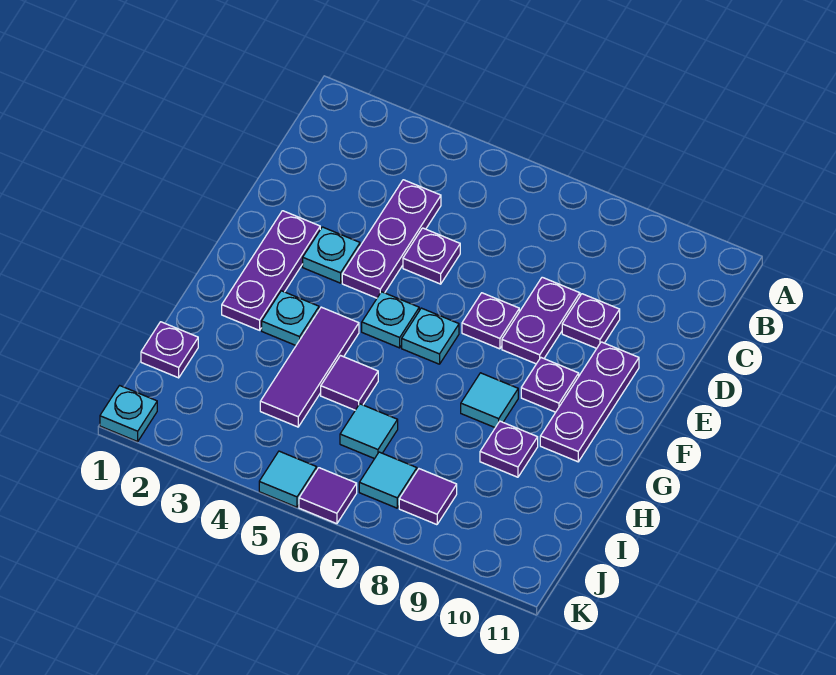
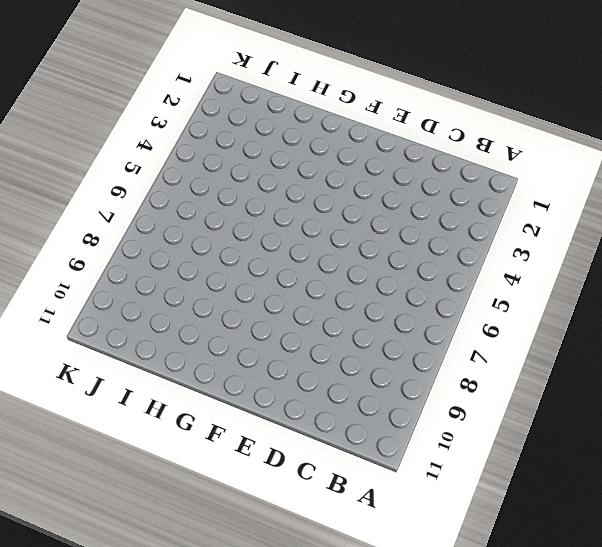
none -> purple plate C4:E4 level 1
none -> purple plate D5 level 1
none -> purple plate D8:E8 level 1

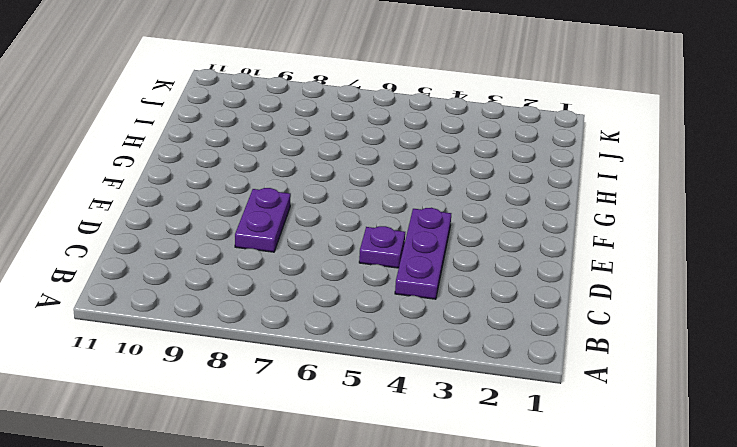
none -> purple plate D9 level 1
none -> purple plate E2:G2 level 1
none -> cyan plate E3 level 1

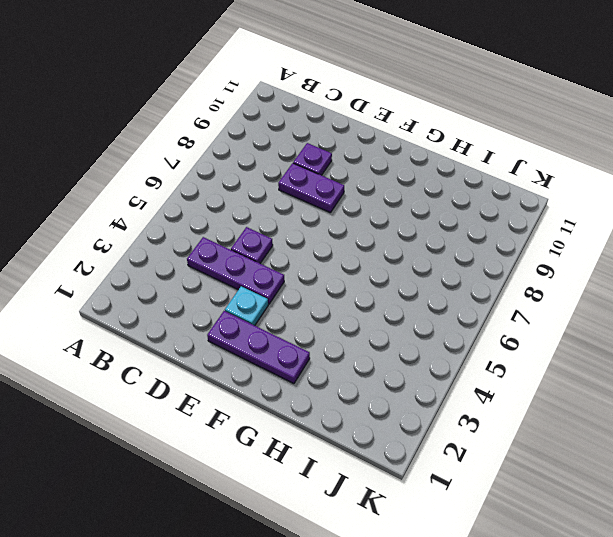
none -> purple plate E7 level 1
none -> purple plate E10:G10 level 1
none -> cyan plate F5 level 1

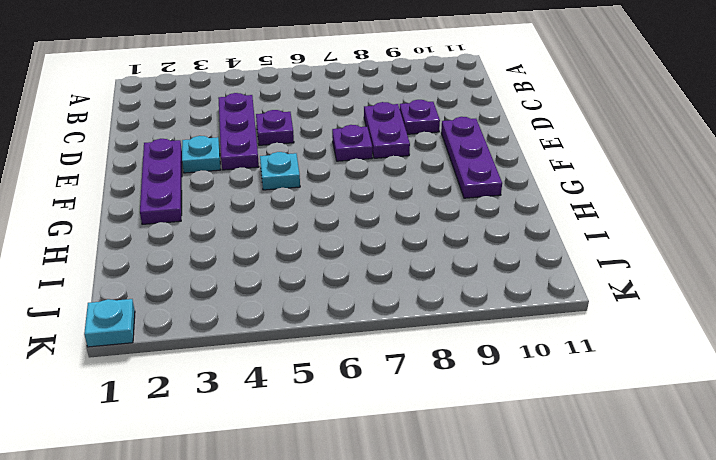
none -> cyan plate F6 level 1
none -> purple plate F9 level 1
none -> cyan plate G3 level 1

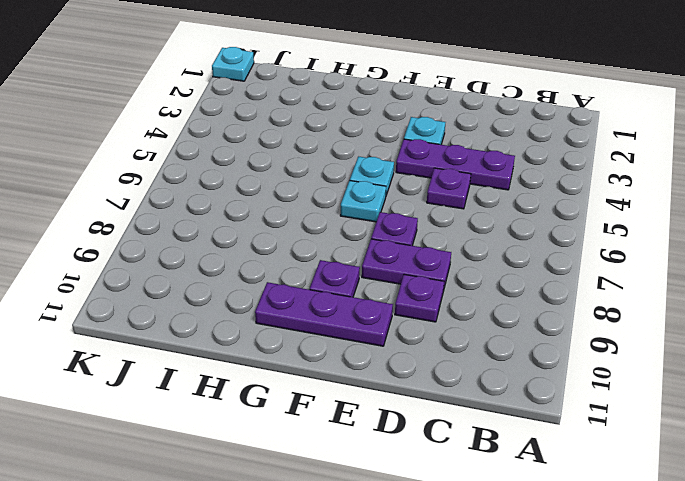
none -> purple plate E2:G2 level 1
none -> cyan plate G3 level 1
none -> purple tile G4:I4 level 1

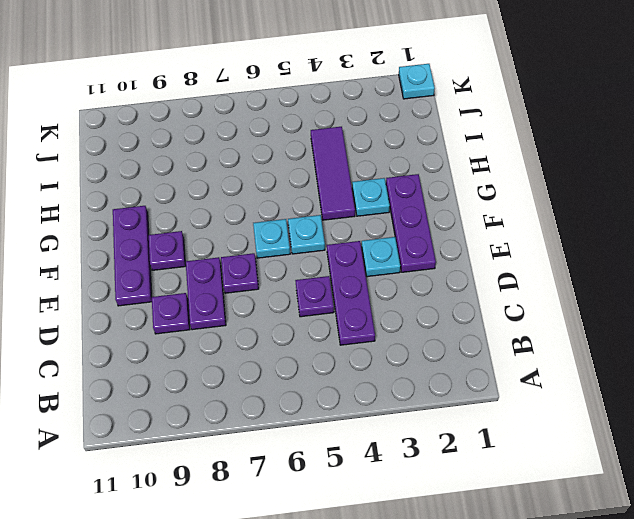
none -> cyan tile G8 level 1
none -> purple tile H5 level 1
none -> purple plate H9 level 1

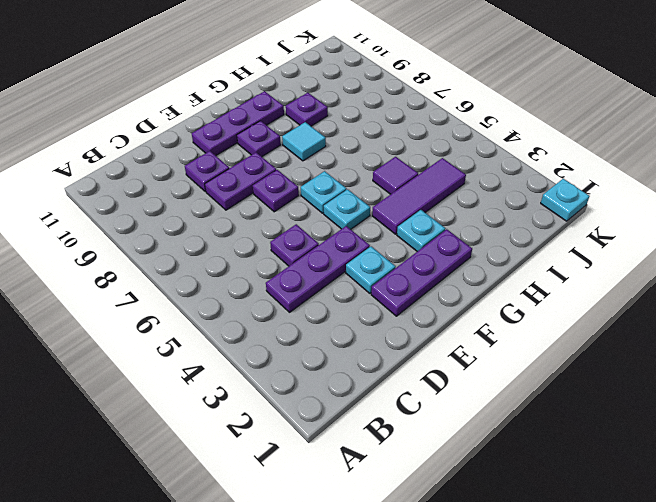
none -> purple plate I1 level 1
none -> cyan tile I6 level 1
none -> cyan tile J7 level 1

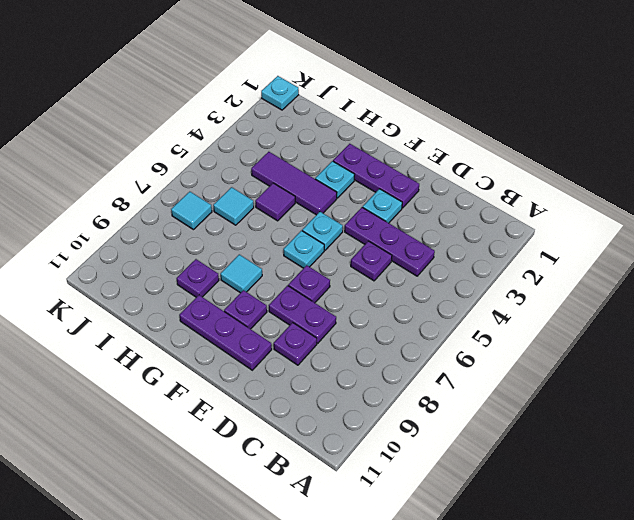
none -> purple plate I1 level 1
none -> purple tile J8 level 1
none -> cyan tile K5 level 1

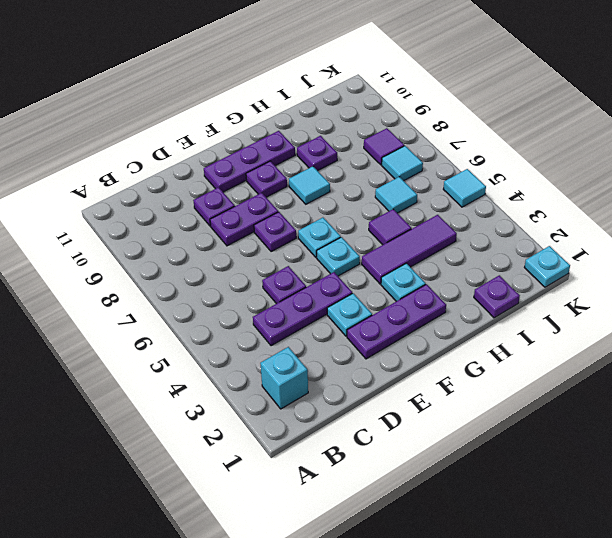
cyan brick B2 level 1 -> none
none -> purple tile K6 level 1

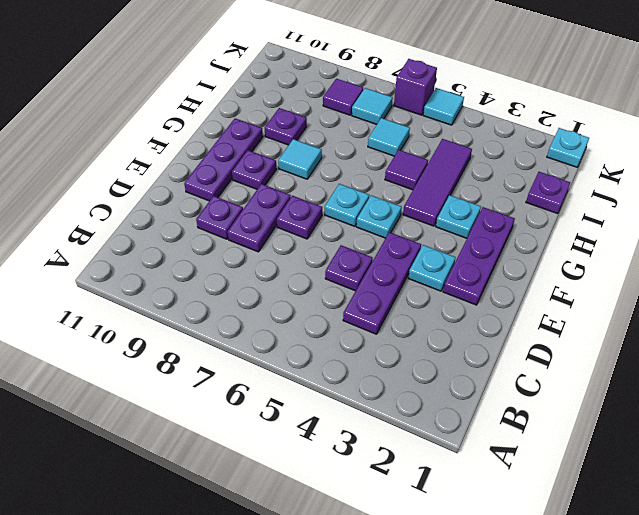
purple brick K6 level 1 -> purple tile K6 level 1

